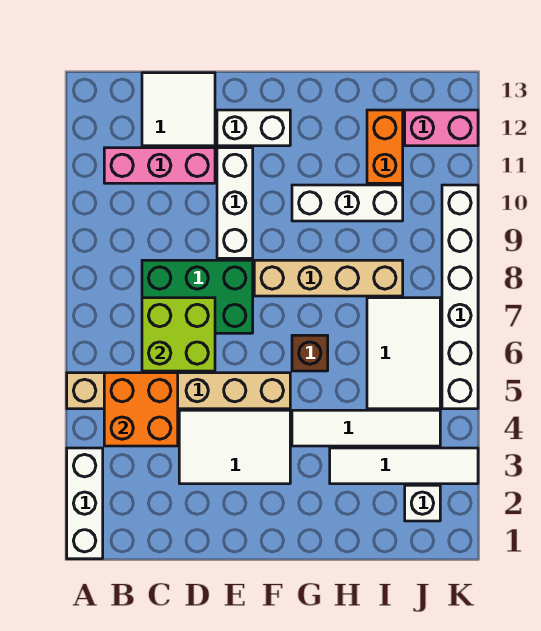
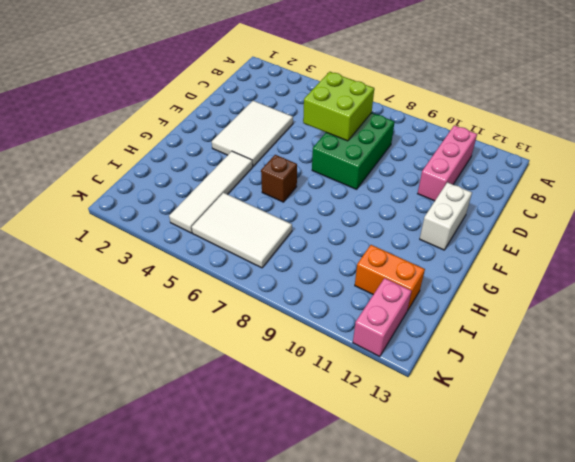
none -> white brick A1:A3 level 1
none -> tan brick A5:F5 level 1
none -> white tile C12:D13 level 1

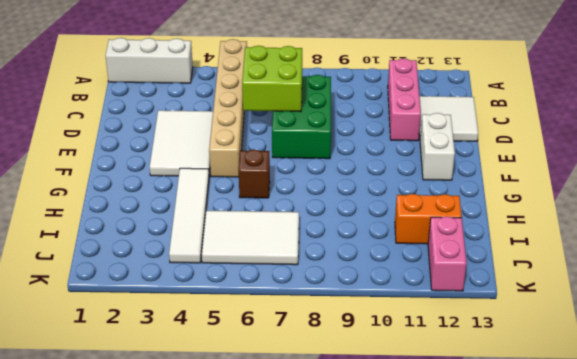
none -> white brick E9:E11 level 1
none -> tan brick F8:I8 level 1
none -> white brick G10:I10 level 1

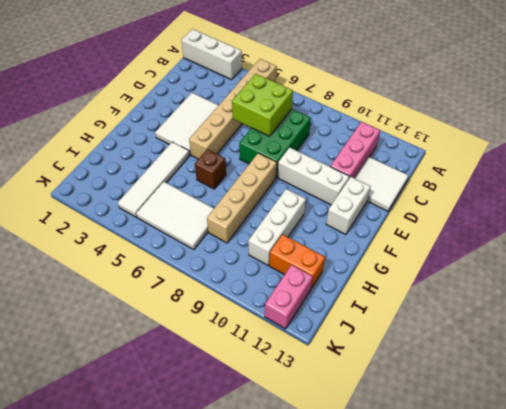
none -> white tile H3:K3 level 1
none -> white brick J2 level 1
none -> white brick K5:K10 level 1

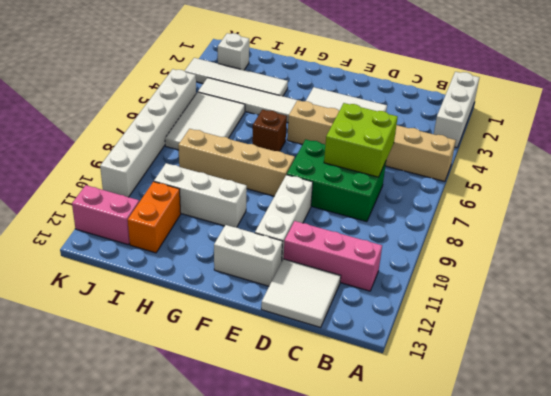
none -> orange brick B4:C5 level 2

